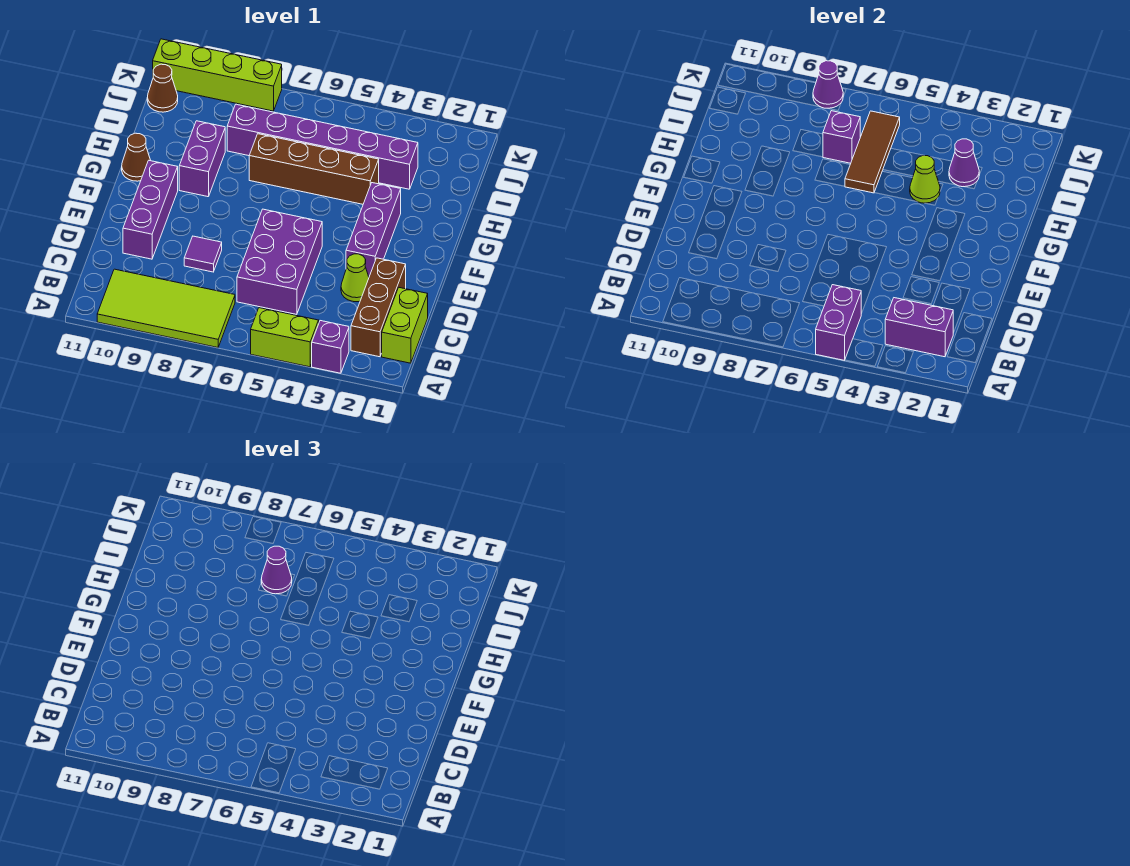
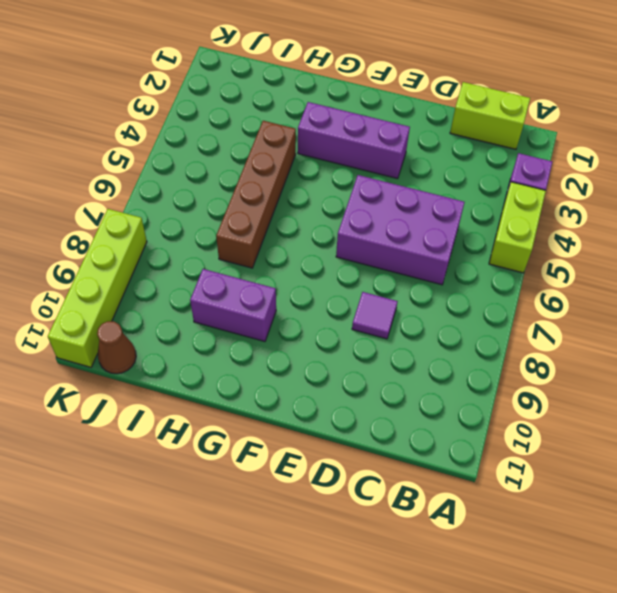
none -> lime tile A7:B10 level 1
none -> brown brick B2:D2 level 1
none -> lime cone D3 level 1

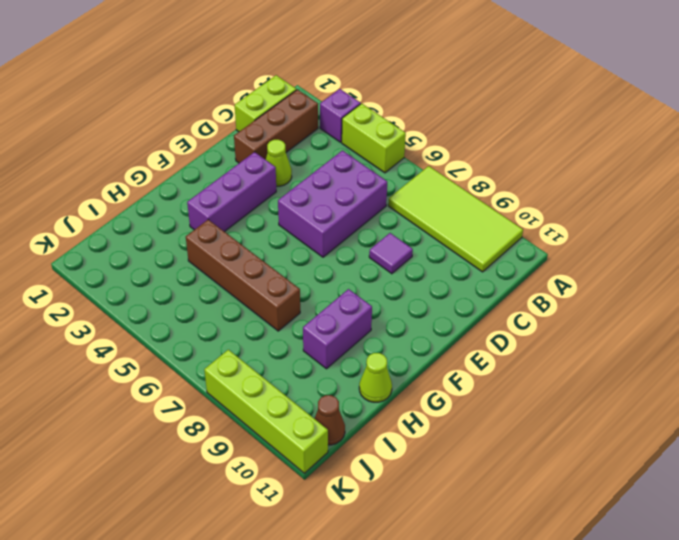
lime cone H11 level 1 -> lime cone H4 level 2
none -> purple brick D10:F10 level 1
none -> brown cone G11 level 1
none -> purple brick I3:I8 level 1

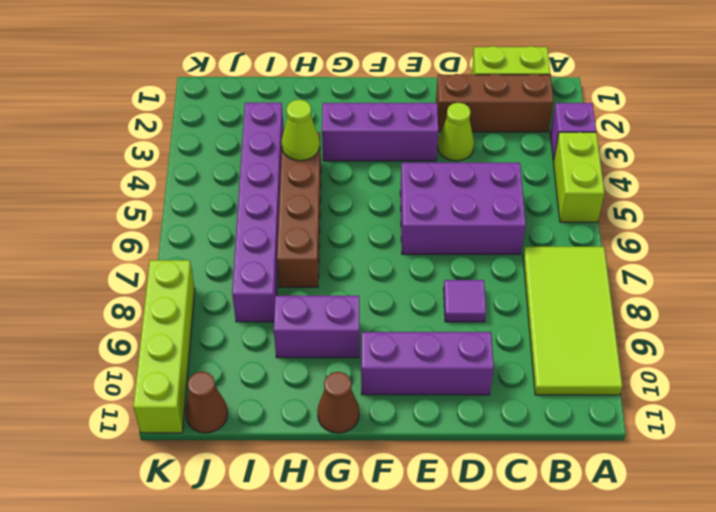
none -> purple brick A5:B5 level 2
none -> purple brick B2:B3 level 2
none -> brown tile H6:J6 level 2

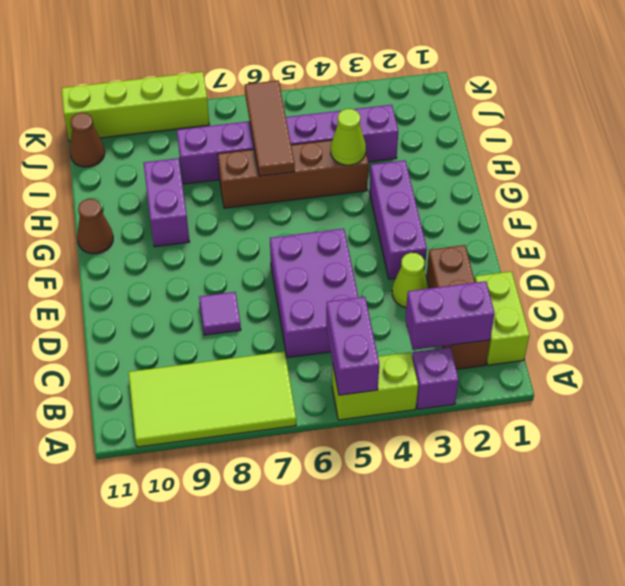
none -> purple brick D10:F10 level 1
none -> purple cone I3 level 2
none -> purple brick I7 level 2

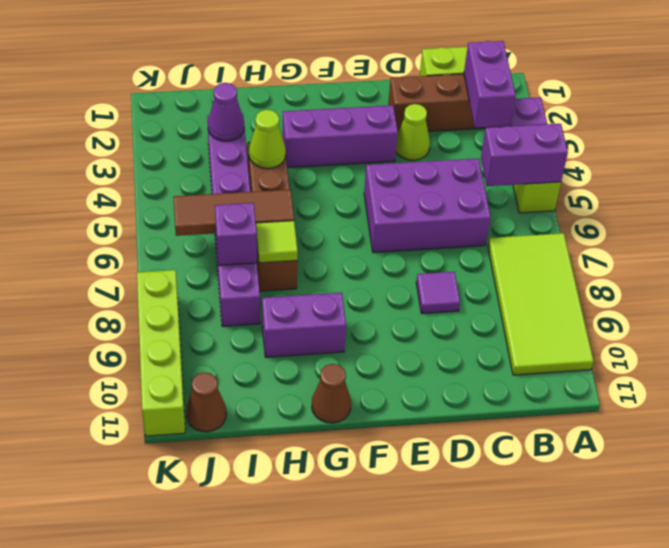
lime tile H7 level 2 -> none
none -> purple brick D10:F10 level 1
none -> purple cone K8 level 2
none -> purple cone I7 level 3

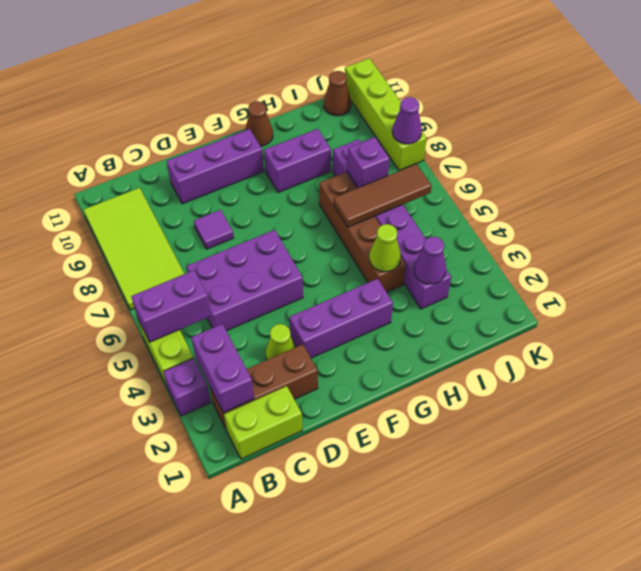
none -> purple cone I7 level 3

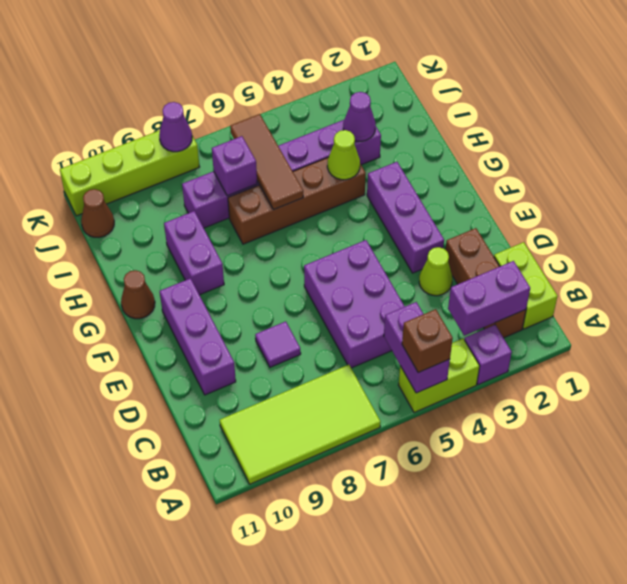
brown brick A5 level 3 -> none
none -> purple cone I7 level 3

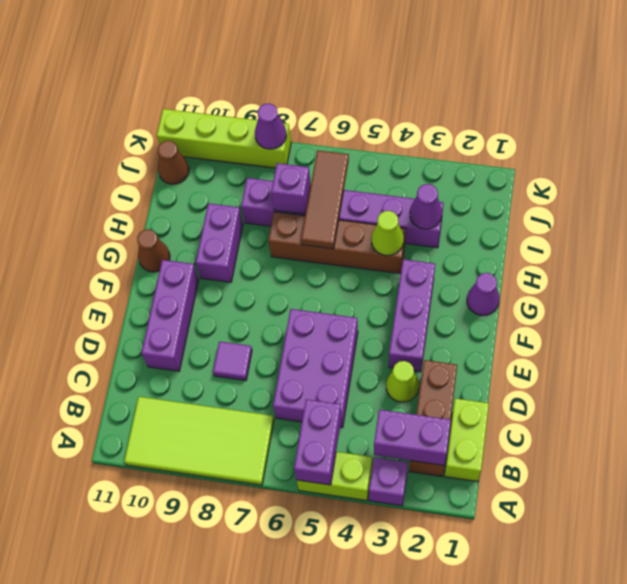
purple cone G1 level 1 -> purple cone I7 level 3

